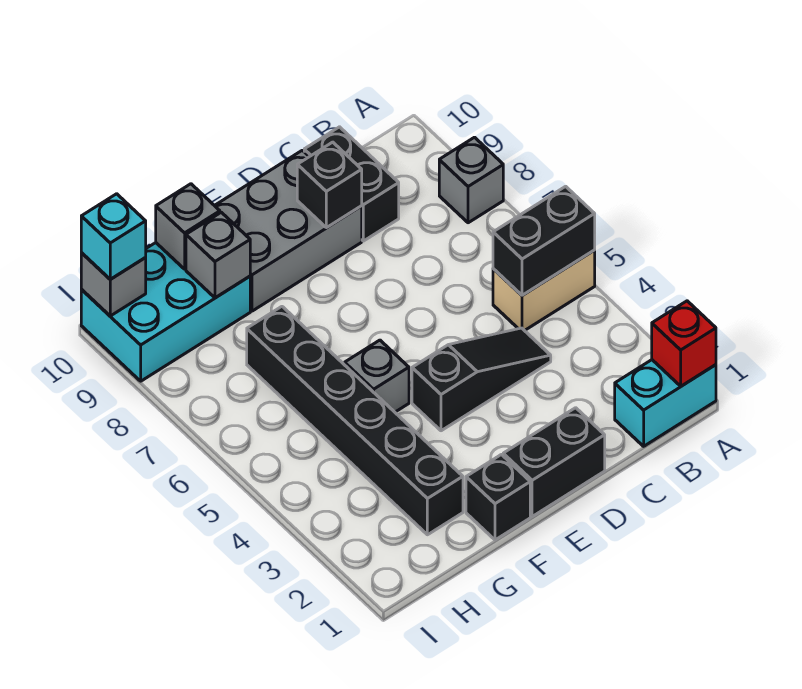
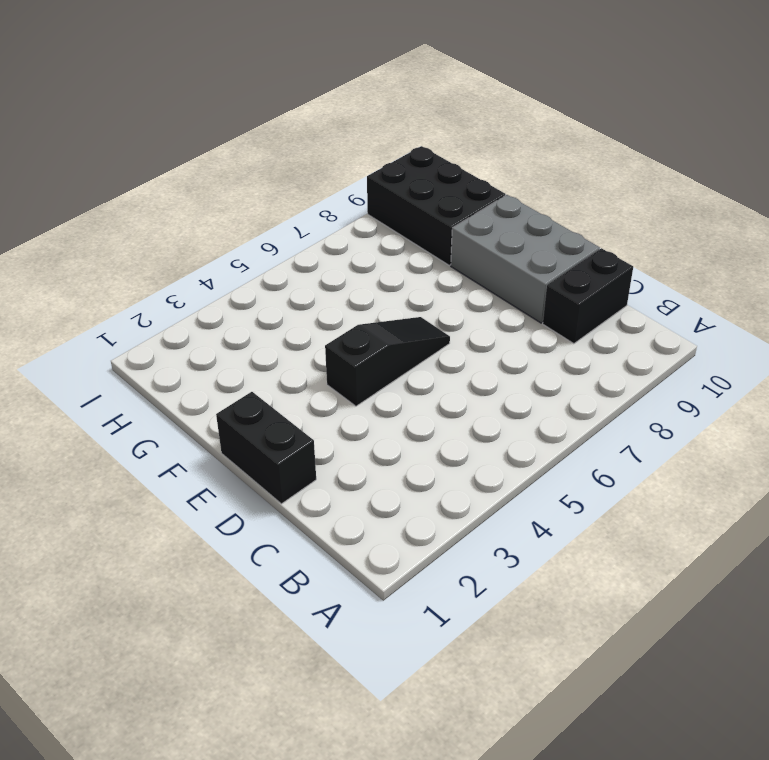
black slope E4:E6 level 1 top 4 -> black slope C4:E4 level 1 top E
black brick G9:I10 level 1 -> cyan brick G9:I10 level 1
none -> cyan brick A1:B1 level 1
none -> tan brick A5:B5 level 1
none -> grey brick A8 level 1

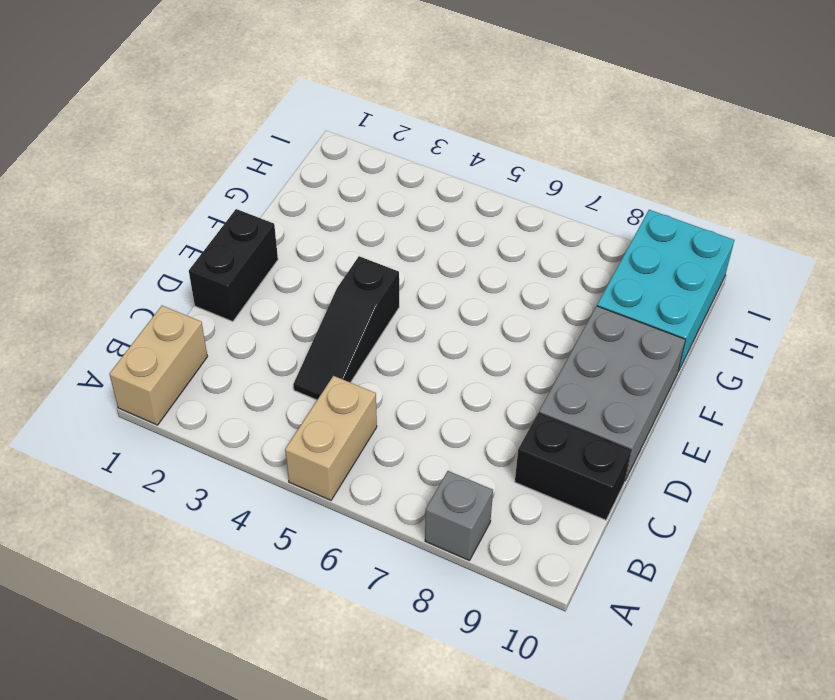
tan brick A1:B1 level 1 -> cyan brick A1:B1 level 1
none -> black brick F1 level 1
none -> grey brick F5 level 1
none -> black brick G2:G7 level 1

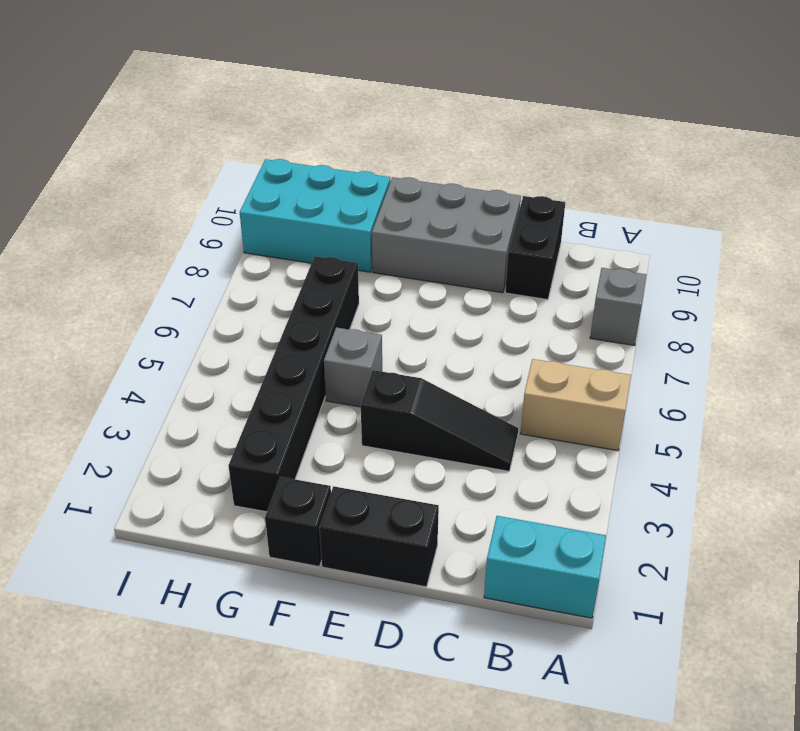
none -> red brick A1 level 2
none -> black brick A5:B5 level 2
none -> black brick D9 level 2

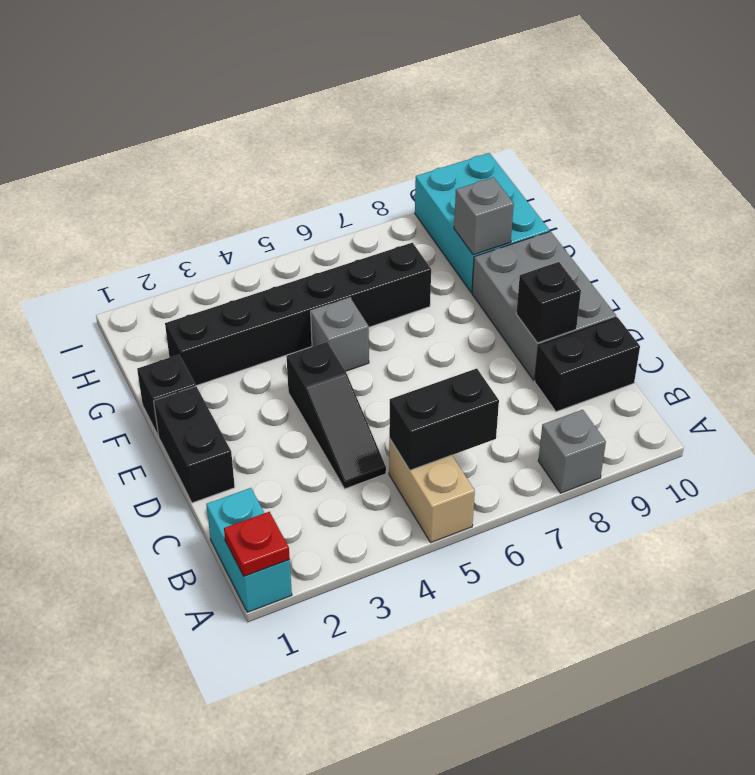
red plate A1 level 2 -> red brick A1 level 2
black brick B5:B6 level 2 -> black brick A5:B5 level 2
none -> grey brick G10 level 2
none -> grey brick I10 level 2
none -> cyan brick I10 level 3

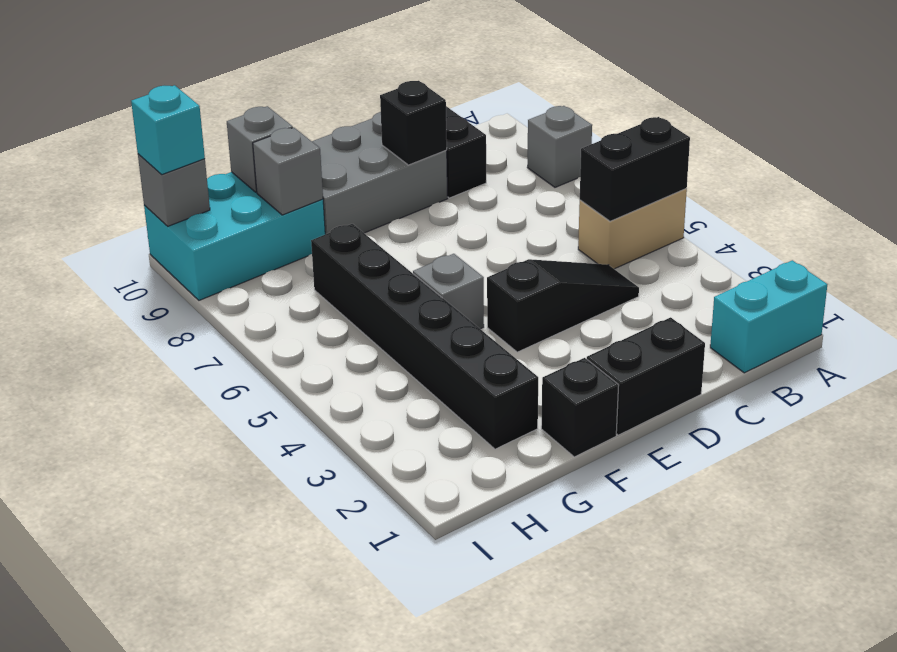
none -> red brick A1 level 2

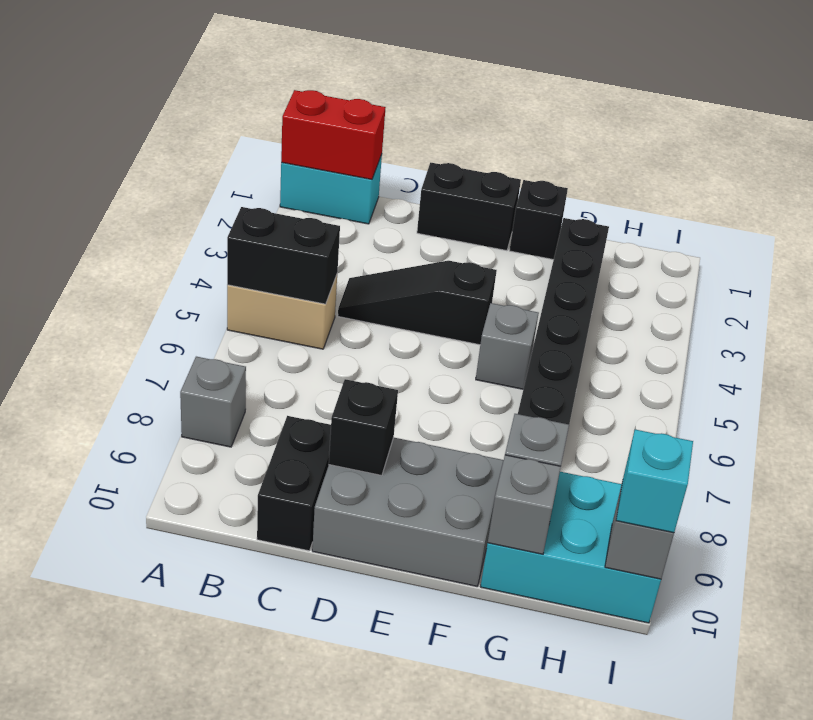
red brick A1:B1 level 2 -> red brick A1 level 2

